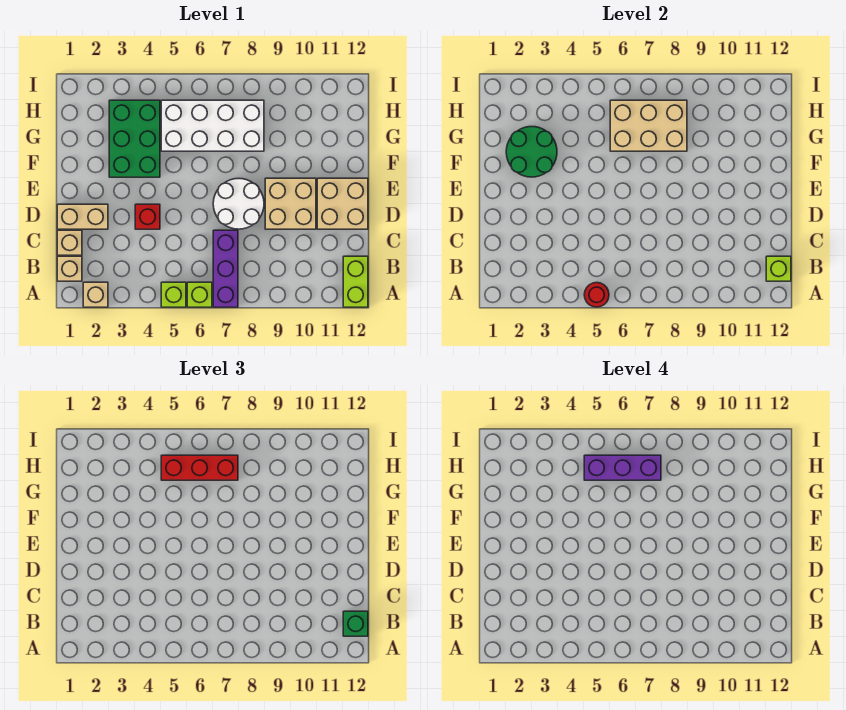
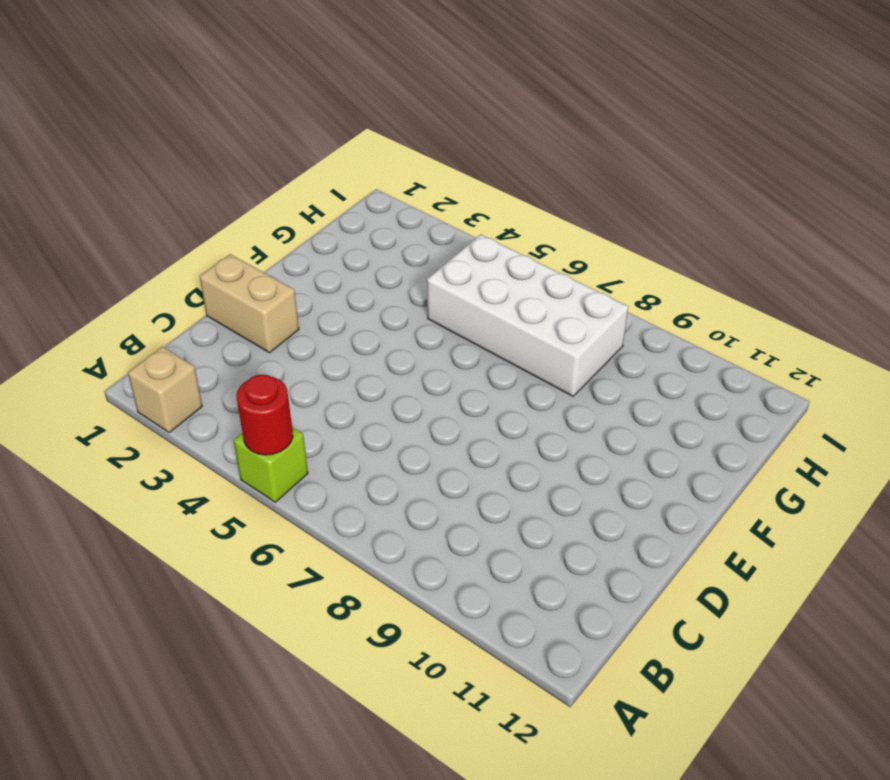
none -> lime brick A6 level 1
none -> purple brick A7:C7 level 1
none -> lime brick A12:B12 level 1

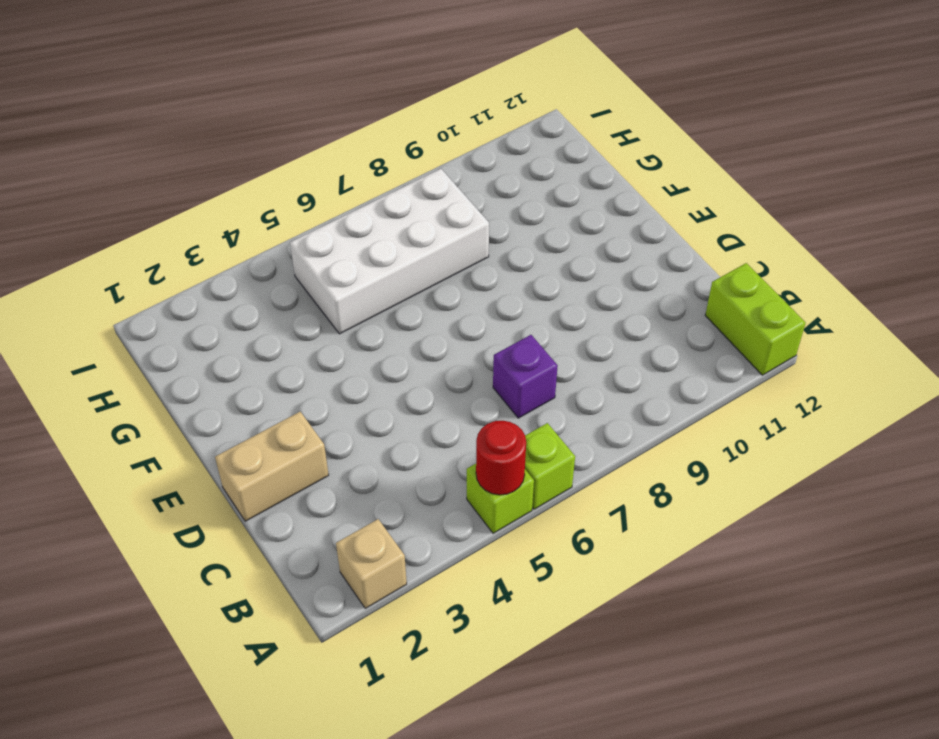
purple brick C7 level 1 -> purple brick A7:C7 level 1
none -> tan brick B1 level 1
none -> tan brick C1 level 1
none -> red brick D4 level 1

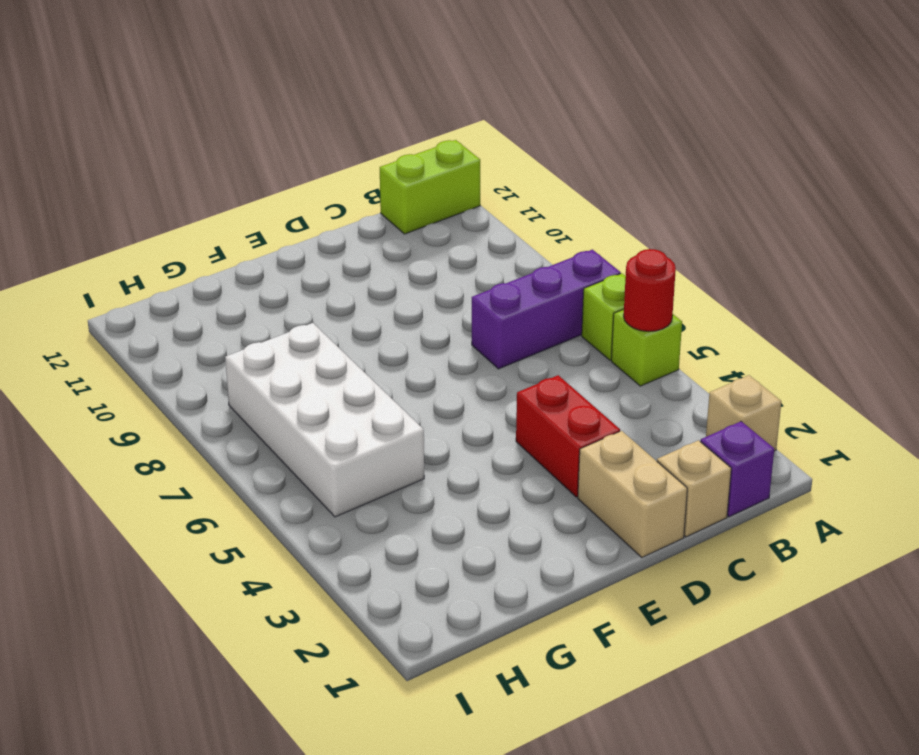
purple brick B1 level 1 -> tan brick B1 level 1
red brick D3:D4 level 1 -> red brick D4 level 1
none -> white round brick D7:E8 level 1
none -> tan brick D9:E10 level 1
none -> tan brick D11:E12 level 1

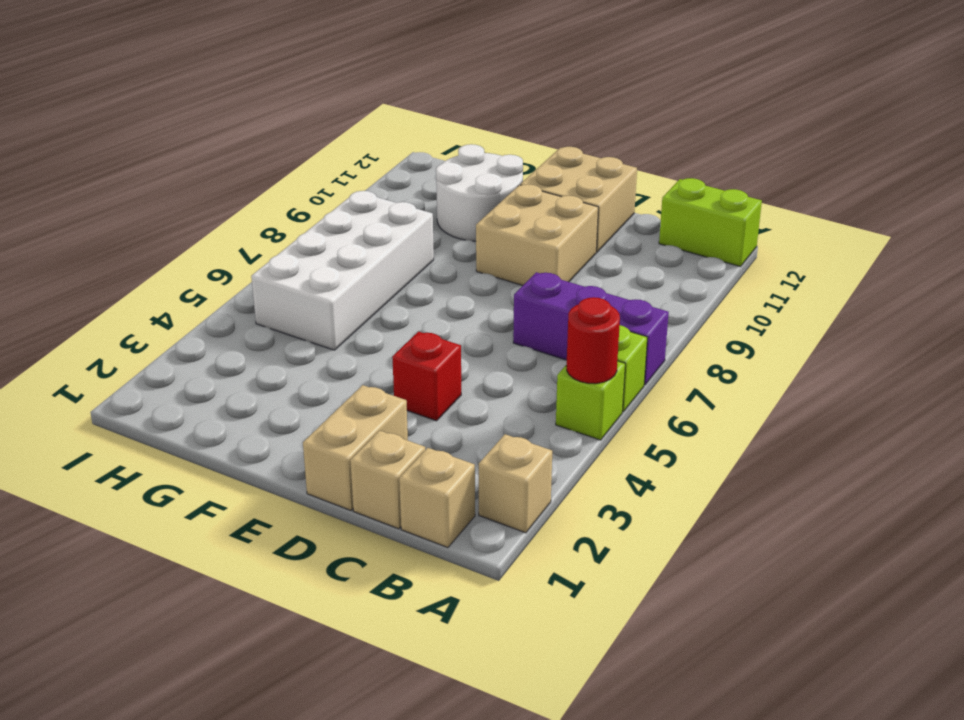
white round brick F10:G11 level 1 -> white round brick D7:E8 level 1
none -> green brick F3:H4 level 1
none -> lime brick B12 level 2
none -> green round brick F2:G3 level 2

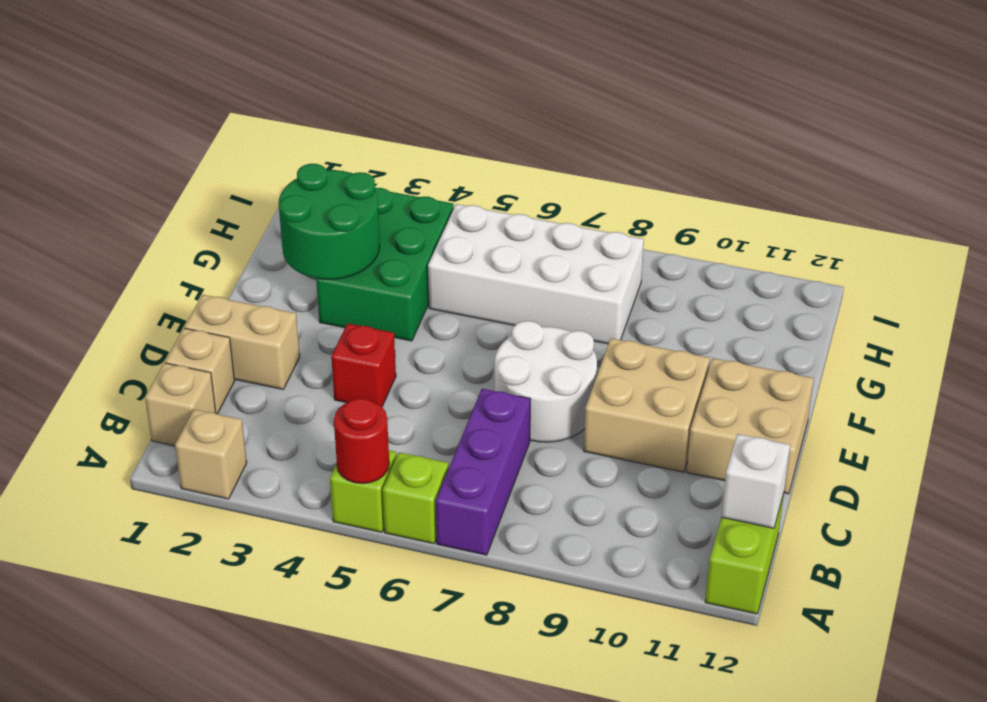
white brick B12 level 2 -> lime brick B12 level 2
none -> tan brick G6:H8 level 2
none -> green brick B12 level 3
none -> red brick H5:H7 level 3

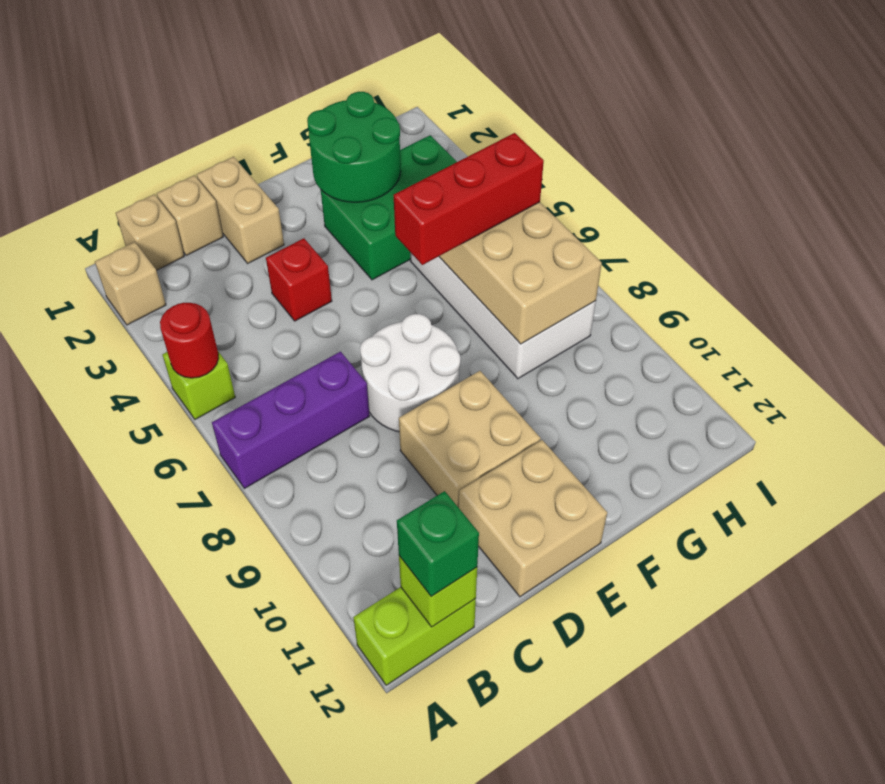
red brick F6:H6 level 3 -> red brick H5:H7 level 3
none -> lime brick A6 level 1
none -> purple brick H5:H7 level 4

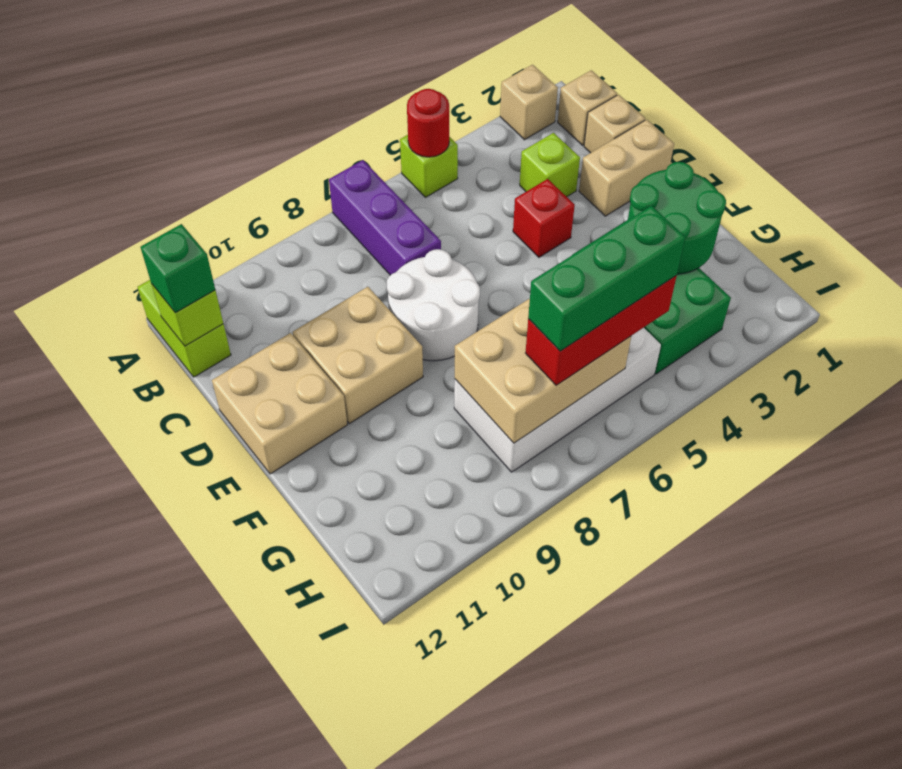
lime brick C3 level 1 -> lime brick A6 level 1
green brick H5:H7 level 4 -> purple brick H5:H7 level 4

